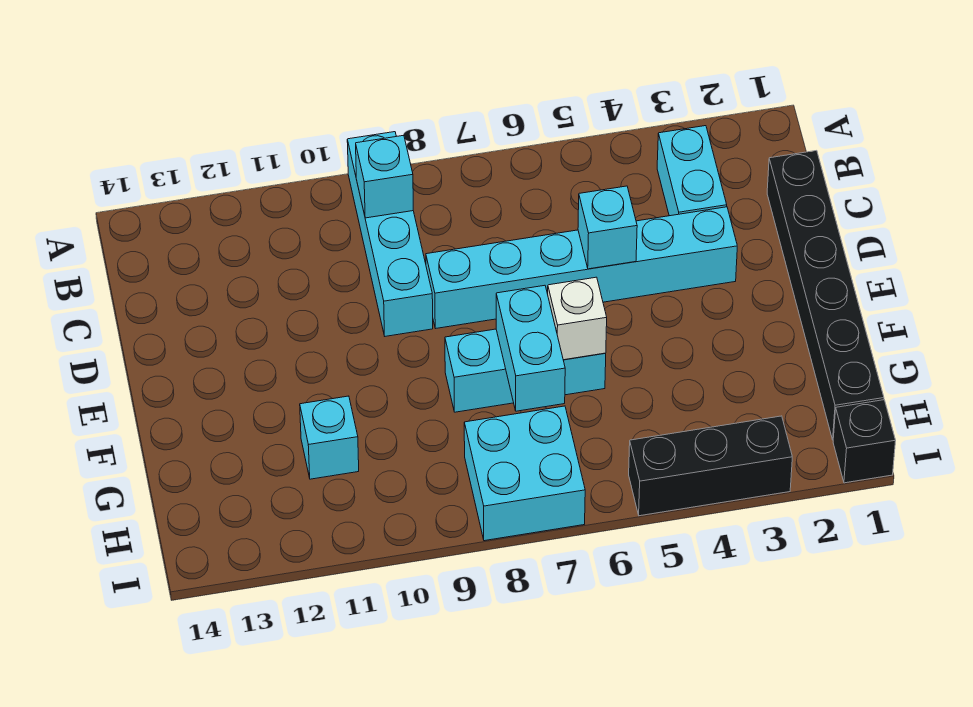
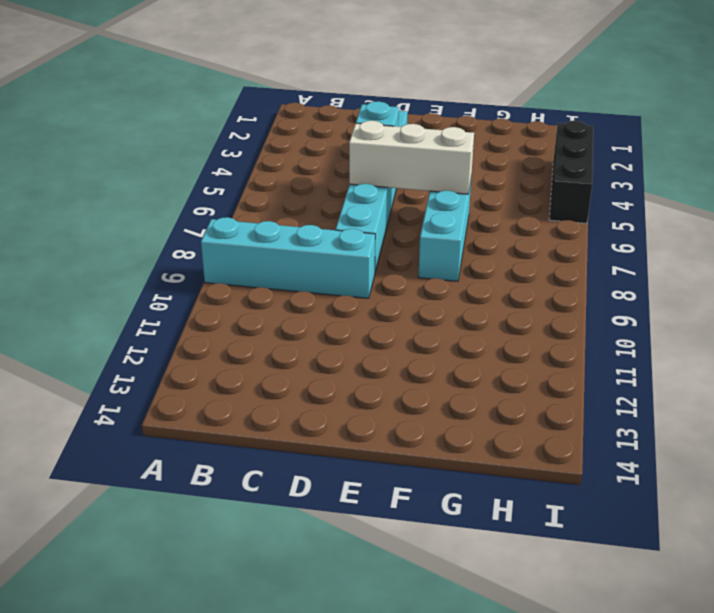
white brick D6:F6 level 2 -> white brick F6 level 2
none -> cyan brick B3:C3 level 1
none -> black brick C1:H1 level 1
none -> cyan brick G11 level 1

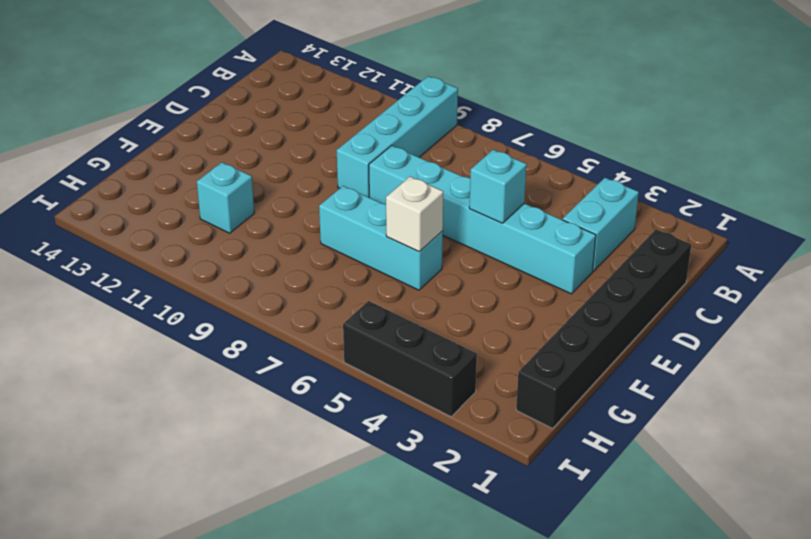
none -> cyan brick H7:I8 level 1
none -> black brick I1 level 1
none -> cyan brick B9 level 2

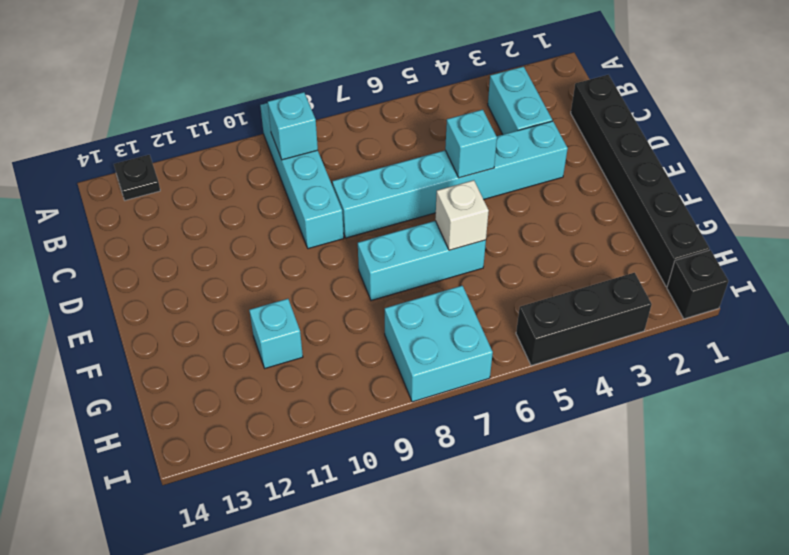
black plate A13 level 1 -> none
none -> cyan brick F7:G7 level 2

